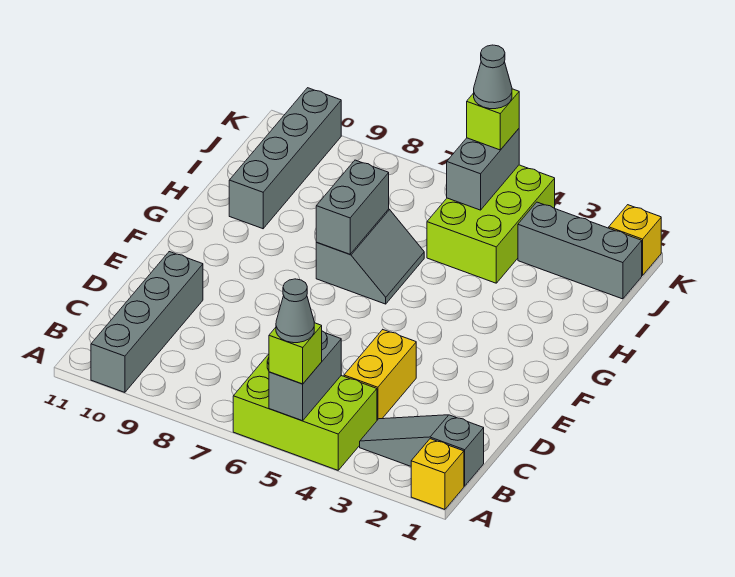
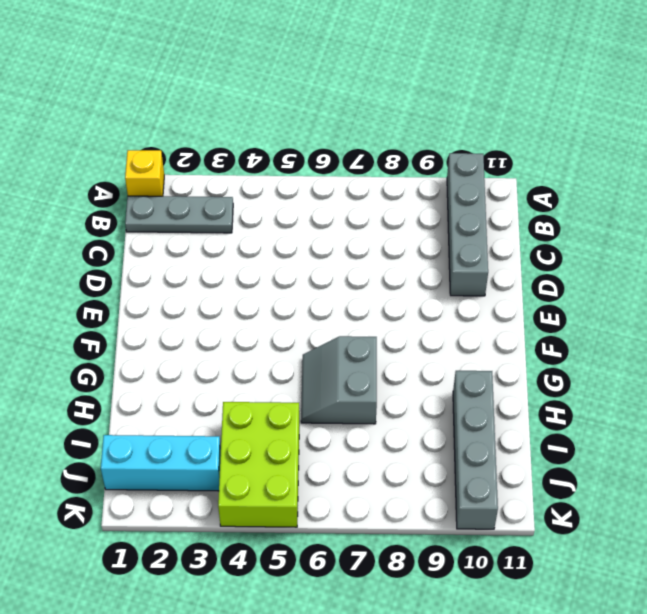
grey plate B1:B3 level 1 -> grey slope B1:B3 level 1 top 1
cyan brick J1:J3 level 1 -> grey brick J1:J3 level 1
none -> lime brick A4:B6 level 1
none -> yellow brick C4:D4 level 1
none -> yellow brick K1 level 1

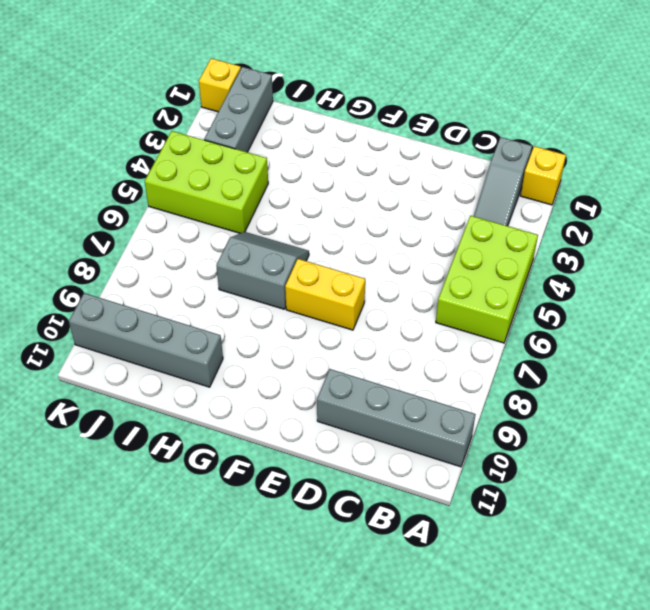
yellow brick E7:F7 level 1 -> yellow brick C4:D4 level 1
none -> grey brick A5:B5 level 2
none -> grey brick G7:H7 level 2
none -> grey brick J5:K5 level 2

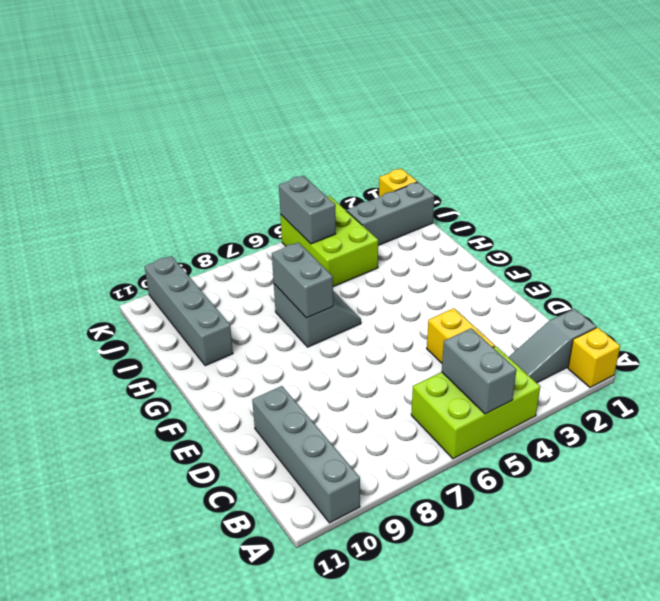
none -> lime brick A5 level 3
none -> lime brick K5 level 3
none -> grey cone A5 level 4

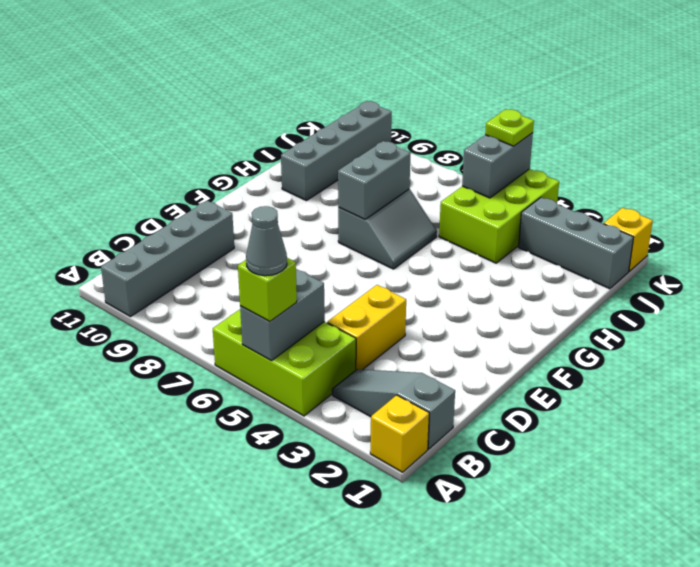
lime plate K5 level 3 -> lime brick K5 level 3
none -> grey cone K5 level 4

